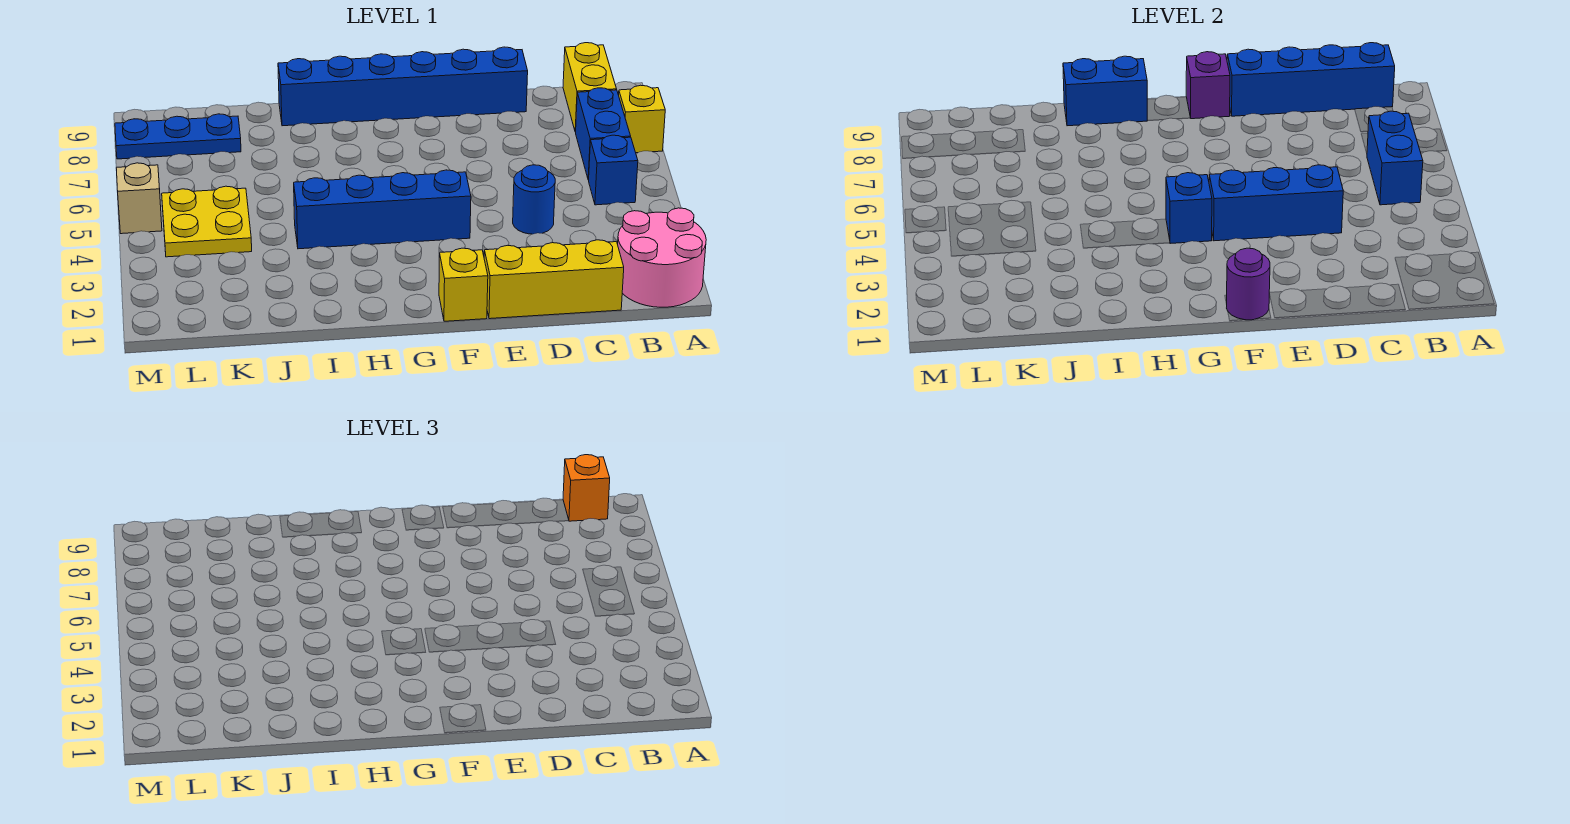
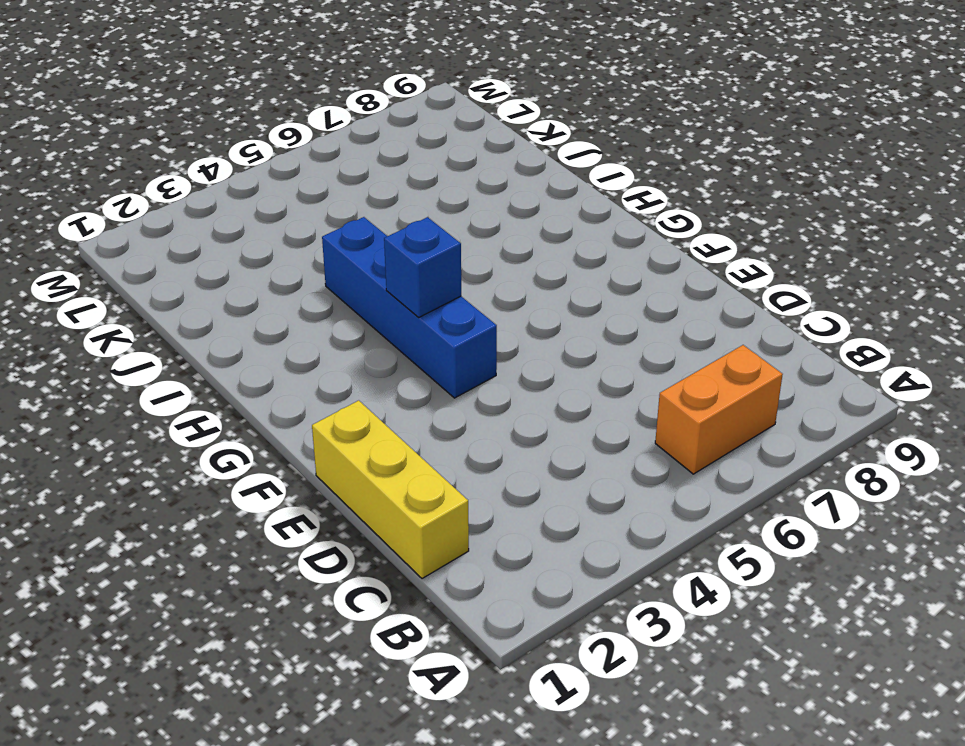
orange brick B6:B7 level 1 -> blue brick B6:B7 level 1
none -> pink round brick A1:B2 level 1
none -> yellow brick A7 level 1
none -> blue brick B5 level 1

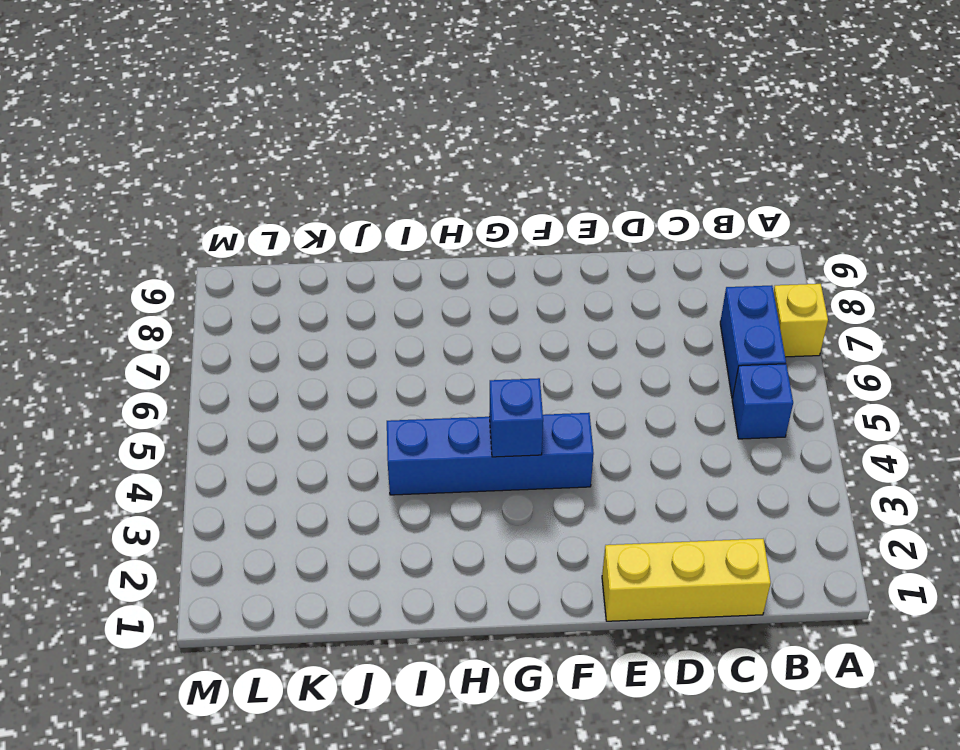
none -> pink round brick A1:B2 level 1
none -> yellow brick B8:B9 level 1
none -> blue round brick D4 level 1

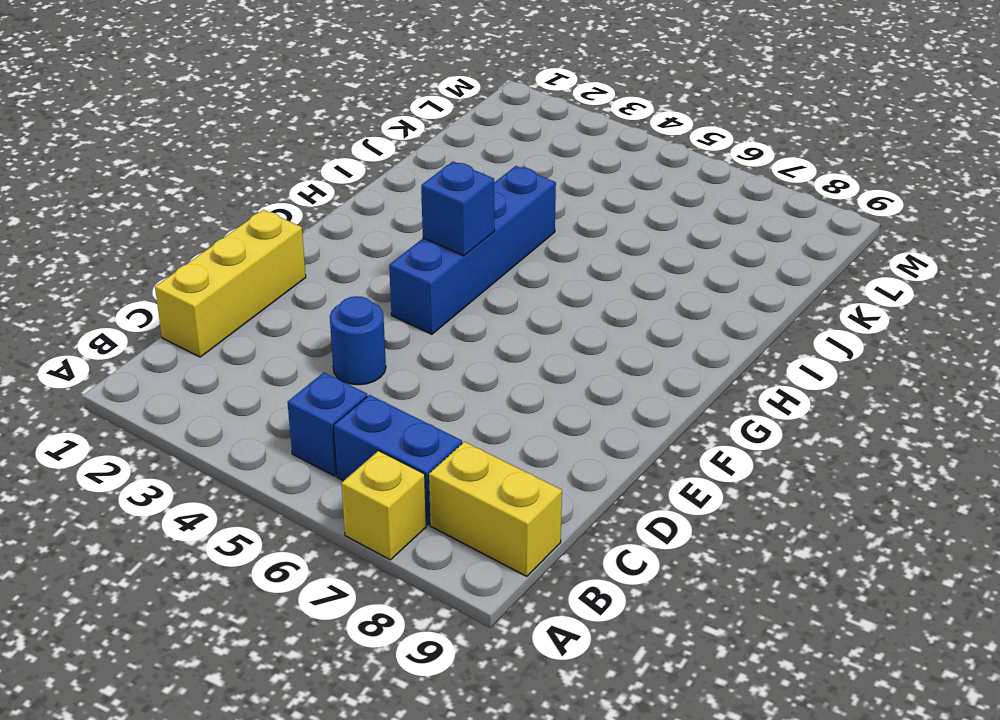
none -> pink round brick A1:B2 level 1
none -> blue brick D9:I9 level 1
none -> yellow brick F1 level 1

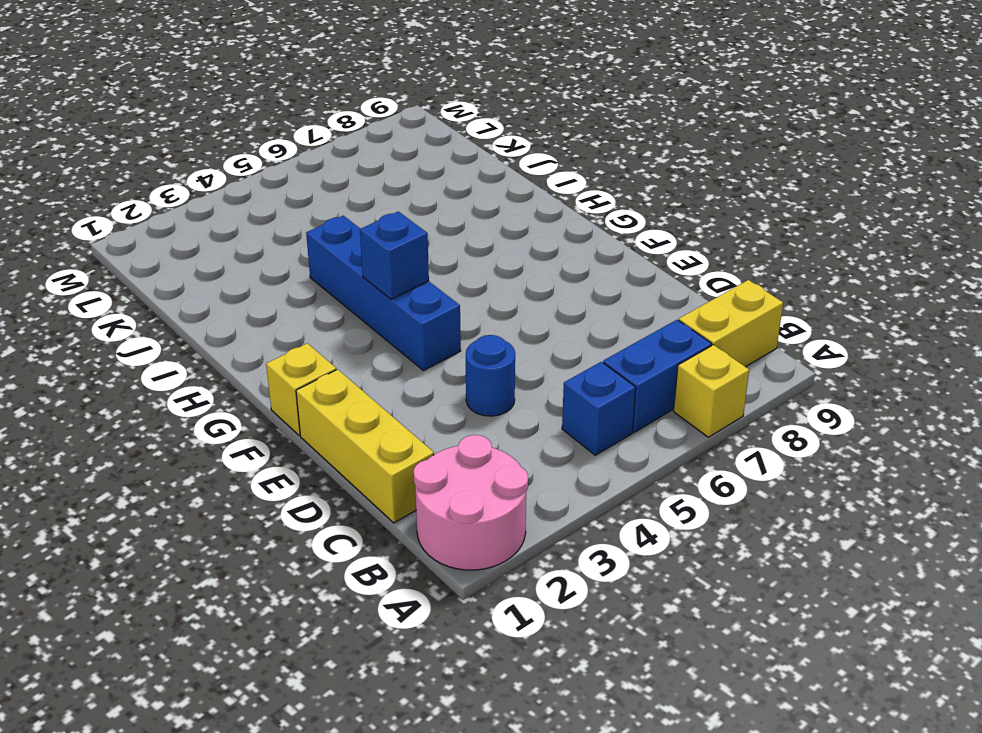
none -> blue brick D9:I9 level 1
none -> yellow plate K4:L5 level 1
none -> blue plate K8:M8 level 1

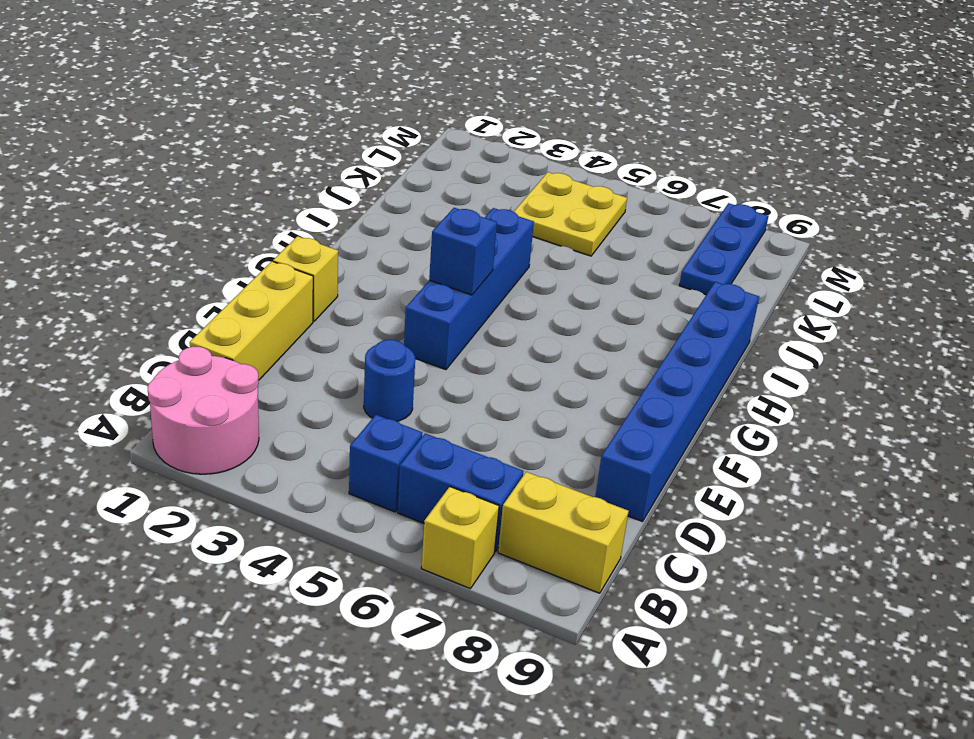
none -> tan brick M5 level 1
none -> blue brick B5:B6 level 2
none -> blue brick B9:E9 level 2

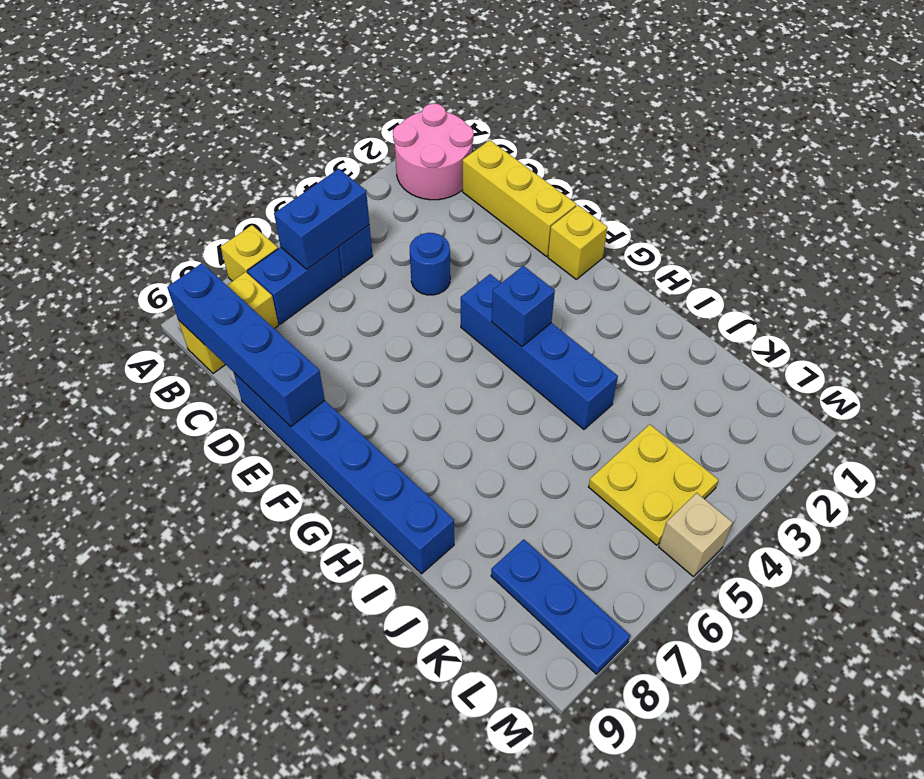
none -> blue brick D4:F4 level 2
none -> purple round brick F1 level 2
none -> purple brick F9 level 2

